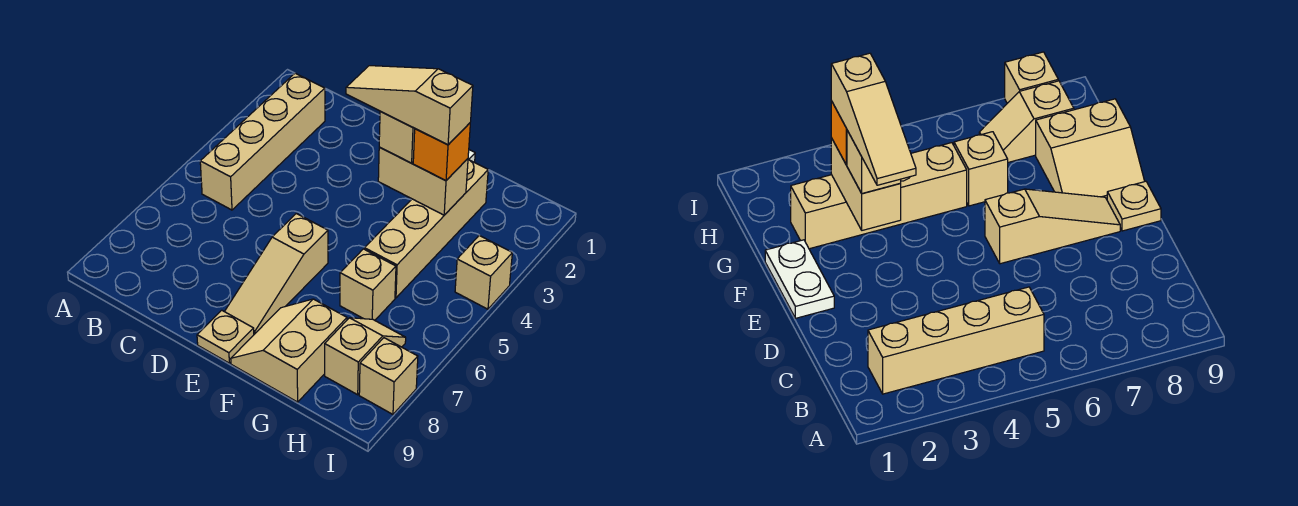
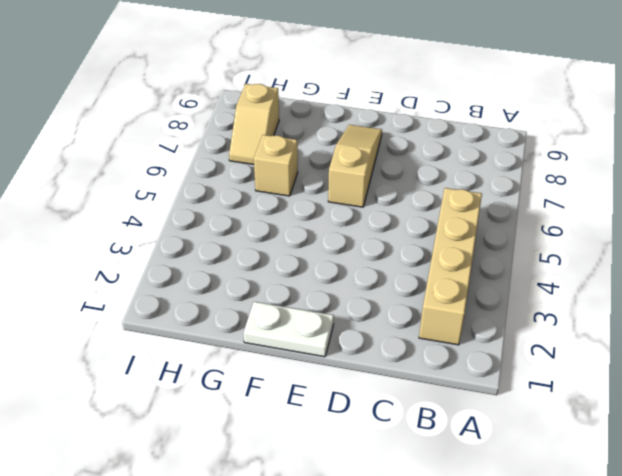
none -> tan plate E9 level 1
none -> tan slope F8:G9 level 1 top G
none -> tan brick G2:G5 level 1

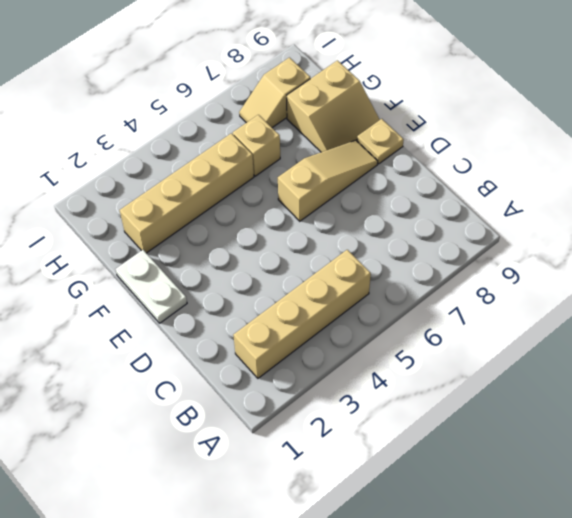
none -> tan brick I4 level 1
none -> tan brick I8 level 1
none -> tan brick F3:G3 level 2

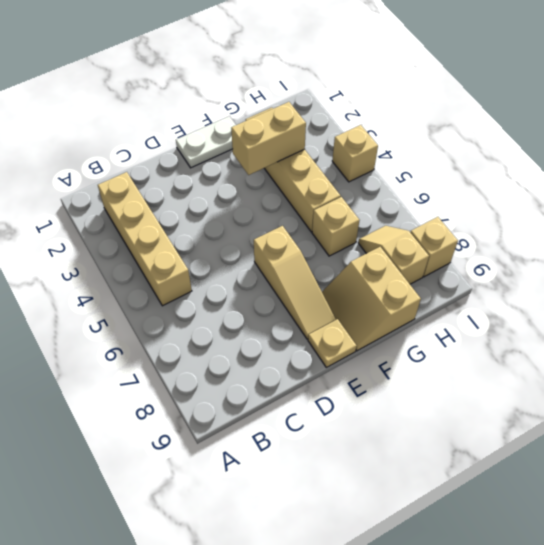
none -> tan brick F3 level 3
none -> orange brick G3 level 3
none -> tan slope E3:G3 level 4 top G

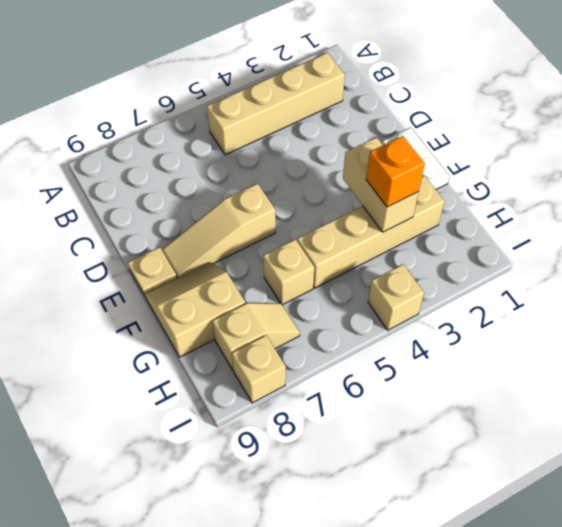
none -> tan brick F3 level 3
none -> tan slope E3:G3 level 4 top G

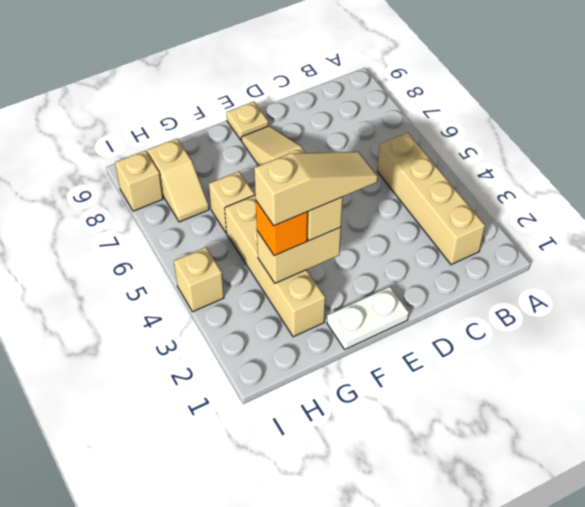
none -> tan slope F8:G9 level 1 top G

